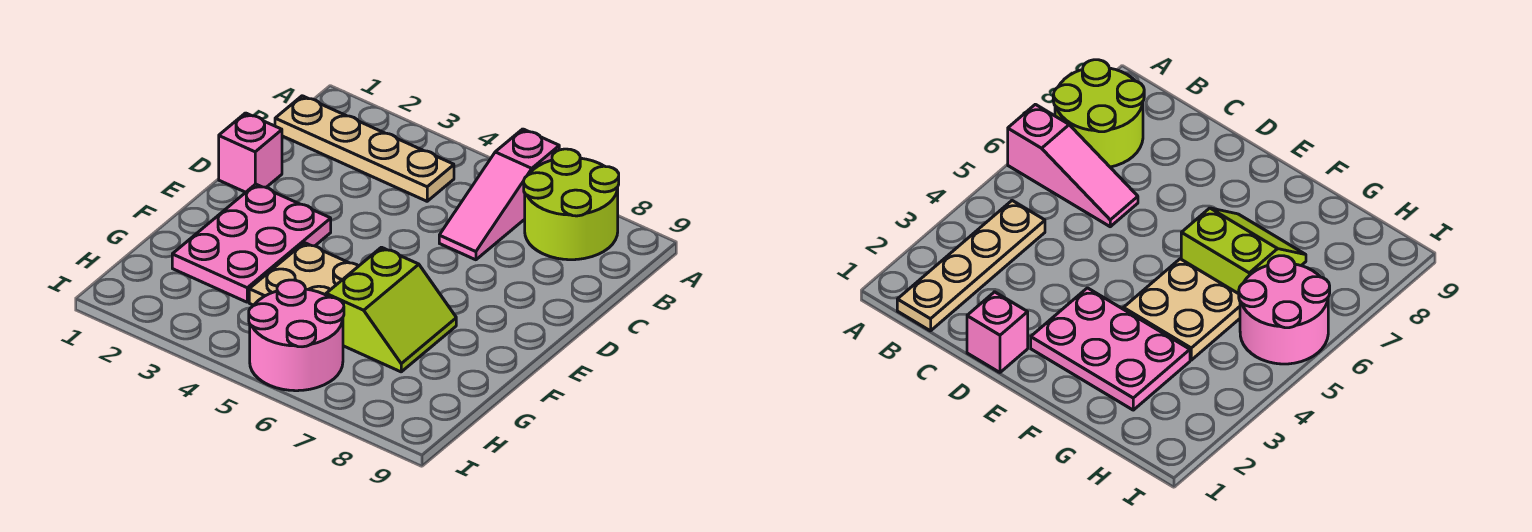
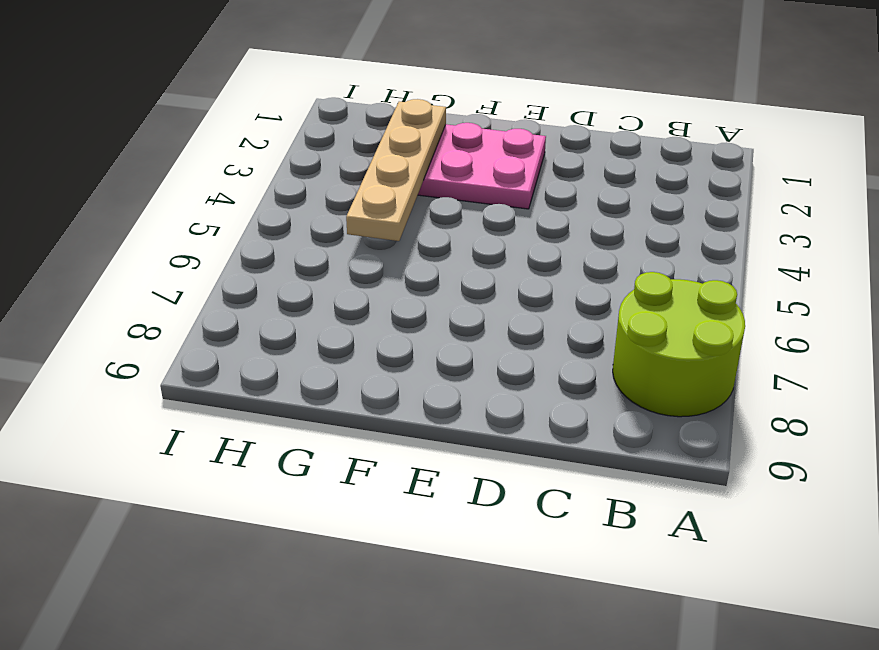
tan plate G2:G5 level 2 -> tan plate B1:B4 level 1
none -> pink slope A6:C6 level 1 top A
none -> pink brick D1 level 1

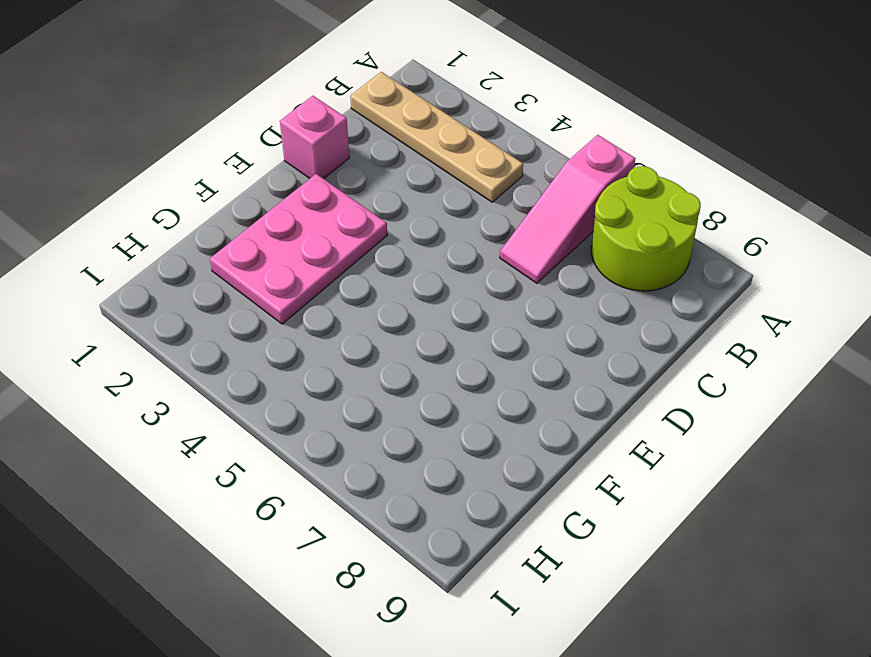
none -> tan plate F4:G5 level 1
none -> lime slope F6:G7 level 1 top 6

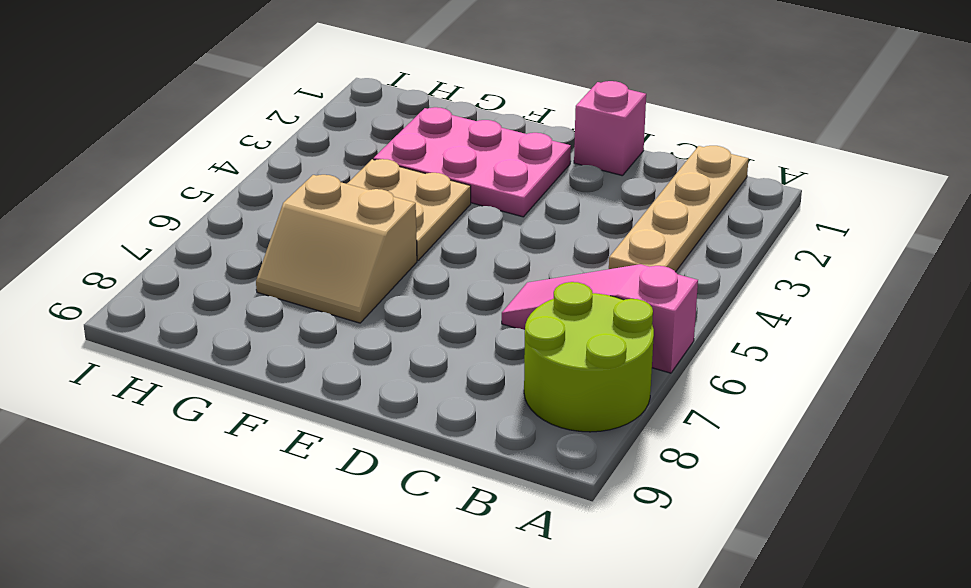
tan slope F6:G7 level 1 top 6 -> lime slope F6:G7 level 1 top 6
none -> pink round brick H5:I6 level 1

